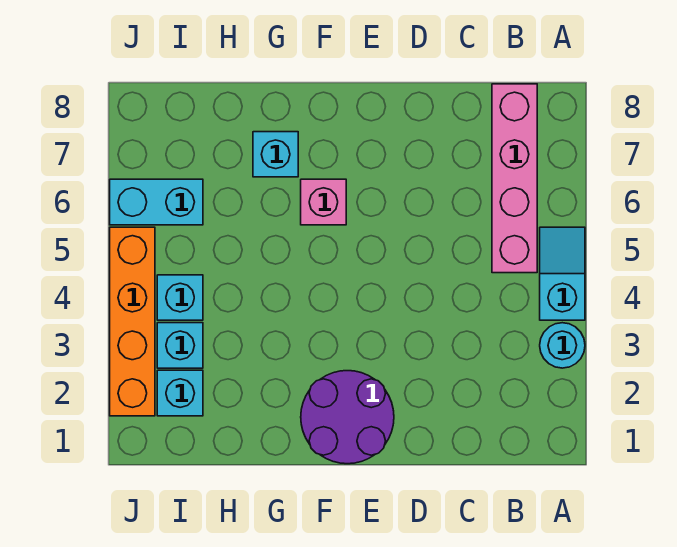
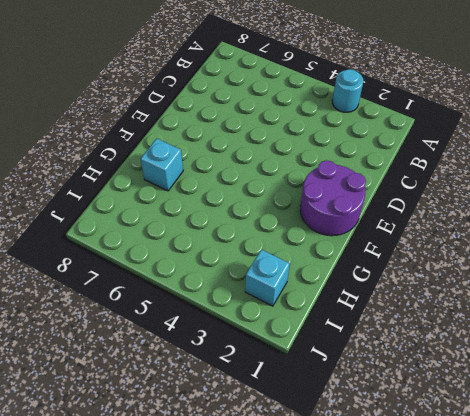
none -> cyan slope A4:A5 level 1 top 4
none -> pink brick B5:B8 level 1

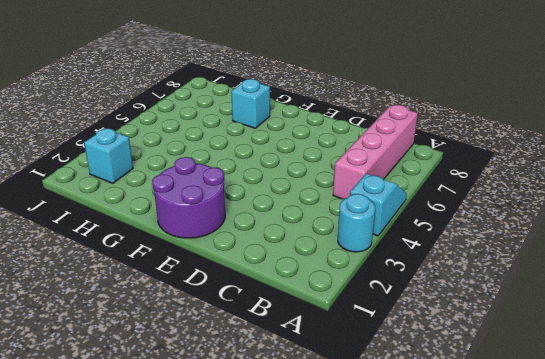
none -> pink brick F6 level 1
none -> cyan brick I3 level 1

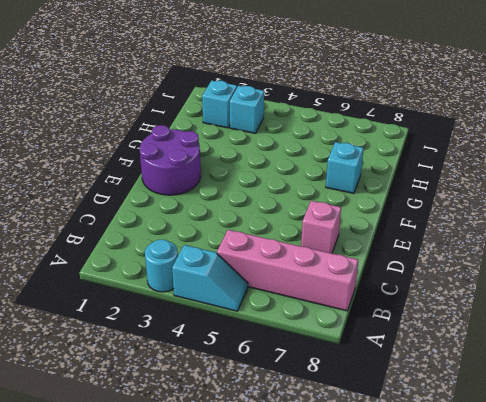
pink brick D7 level 1 -> pink brick F6 level 1
none -> cyan brick I4 level 1
none -> cyan brick I6:J6 level 1

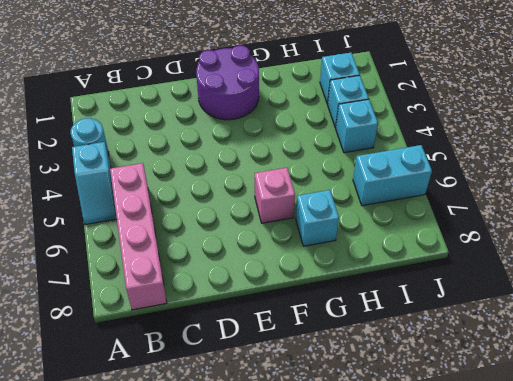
none -> orange brick J2:J5 level 1

